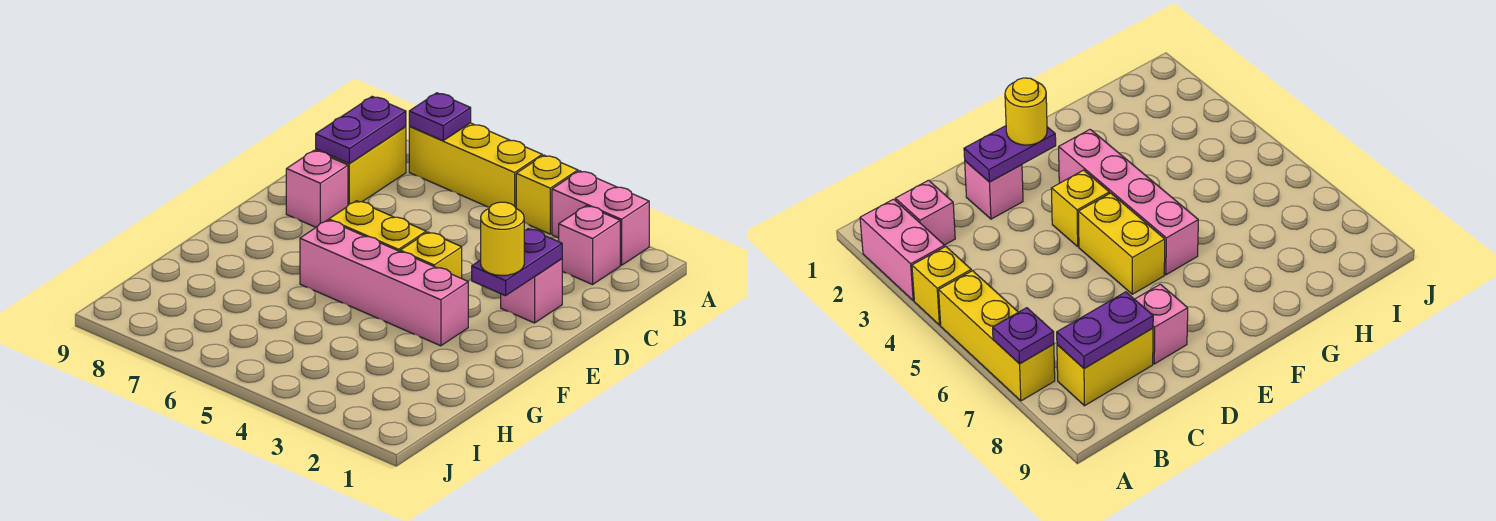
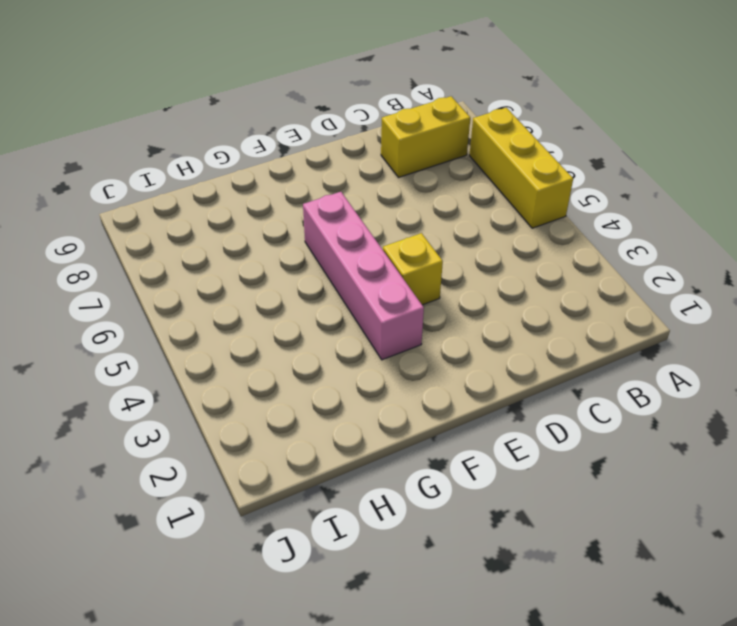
none -> pink brick A2:A3 level 1
none -> yellow brick A4 level 1
none -> pink brick B2 level 1

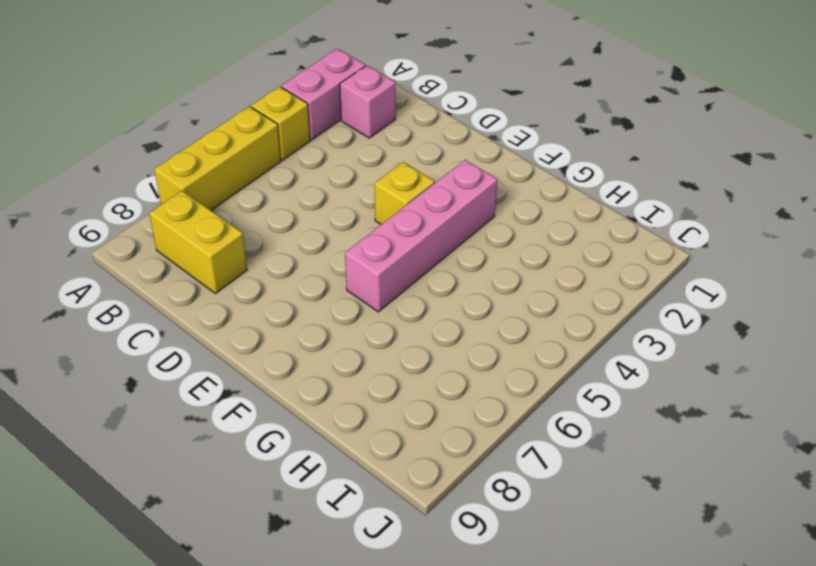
none -> pink brick D2 level 1
none -> pink brick D8 level 1
none -> yellow brick E5:E6 level 1

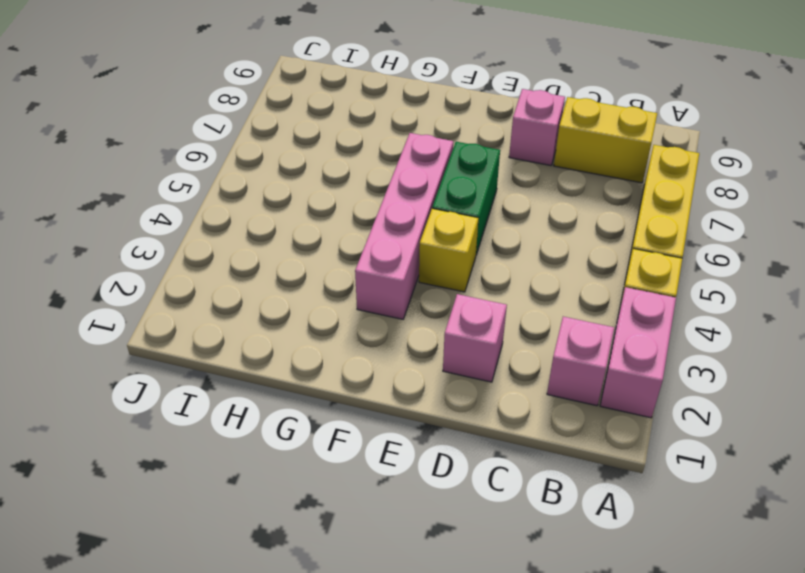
green brick E5:E6 level 1 -> yellow brick E5:E6 level 1
none -> purple plate A7 level 2
none -> purple plate B8:C8 level 2
none -> purple plate D2:E2 level 2

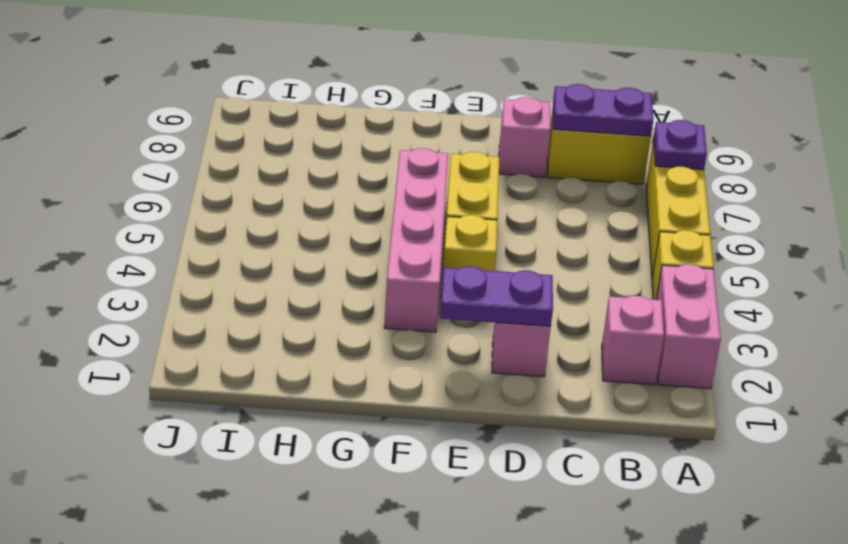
none -> yellow round brick E2 level 3

